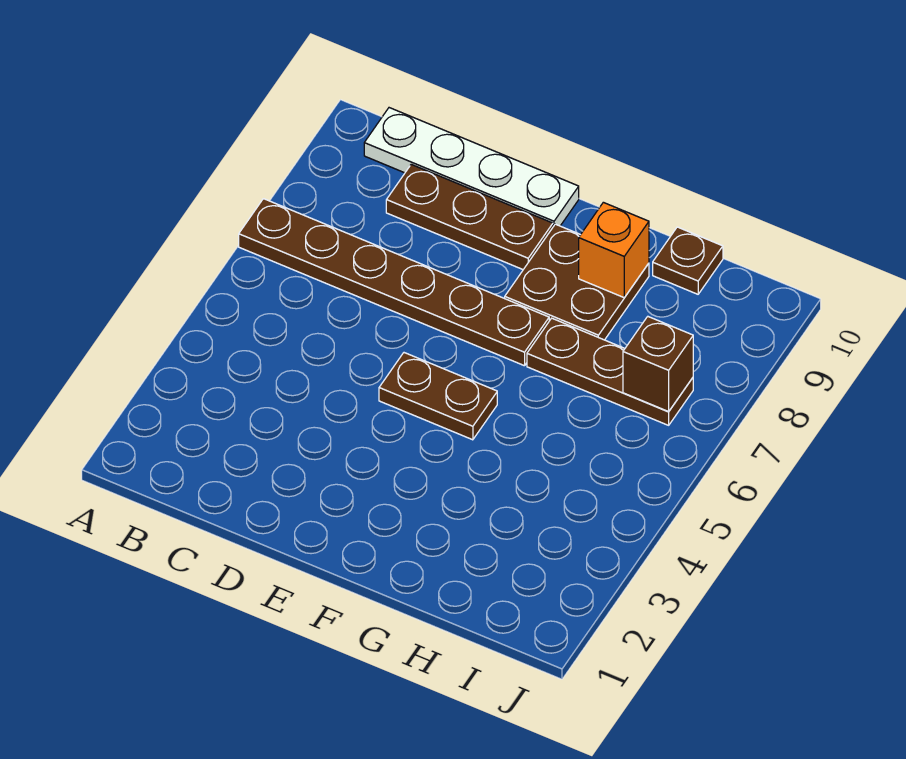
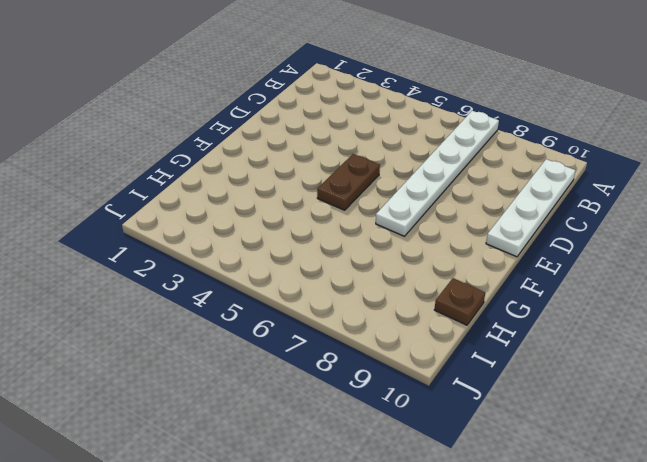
white plate A7:F7 level 1 -> brown plate A7:F7 level 1
none -> brown plate C9:E9 level 1
none -> brown plate F8:G9 level 1

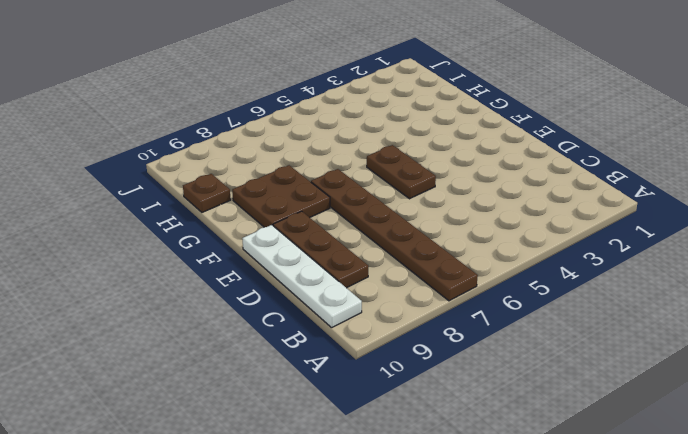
none -> brown plate G7:I7 level 1
none -> orange brick G9 level 2

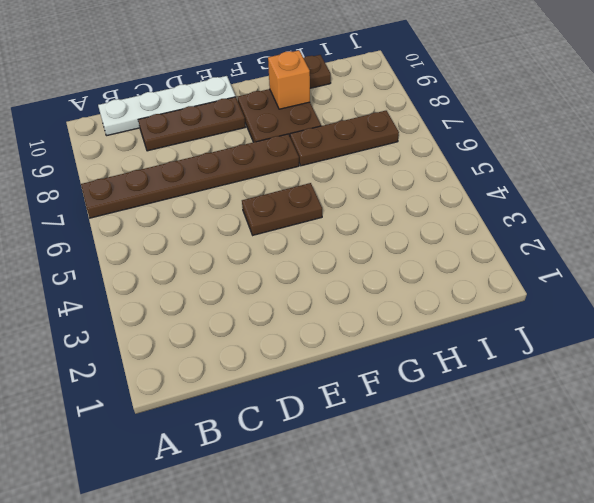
none -> brown brick I7 level 2

